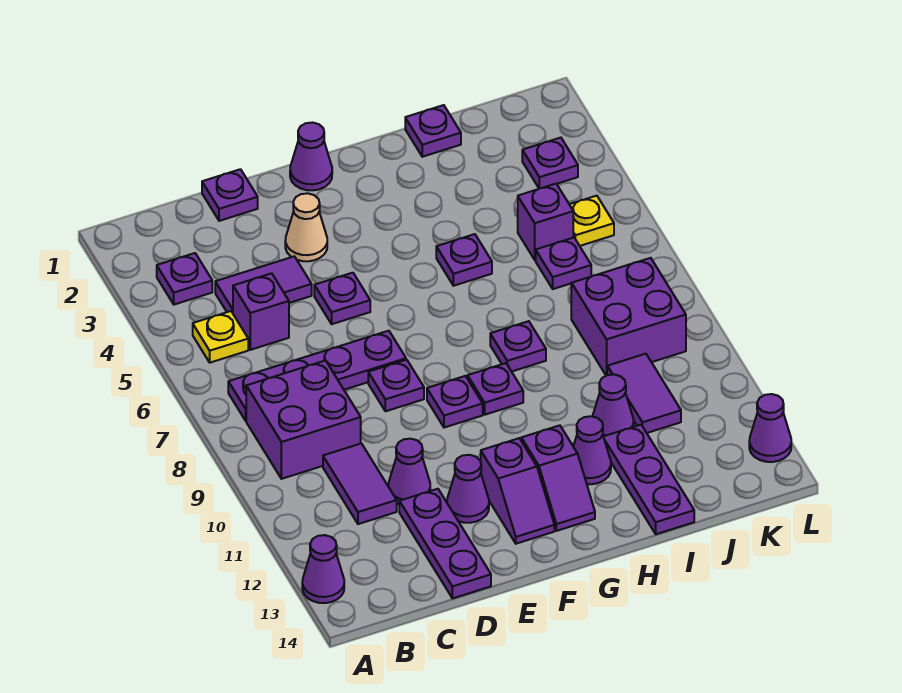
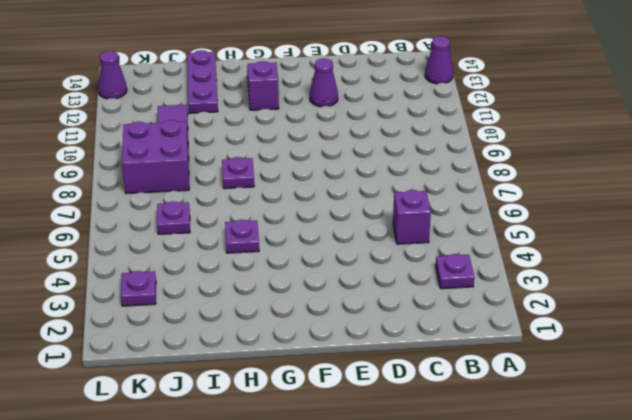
none -> yellow plate B5 level 1
none -> purple plate B7:E7 level 1
none -> purple brick B8:C9 level 1
none -> purple tile C4:D4 level 1

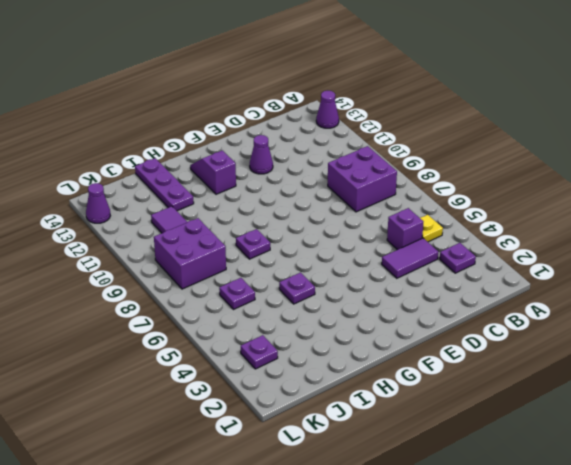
none -> purple plate B7:E7 level 1
none -> purple tile C10:C11 level 1
none -> purple plate D1 level 1
none -> purple cone D11 level 1

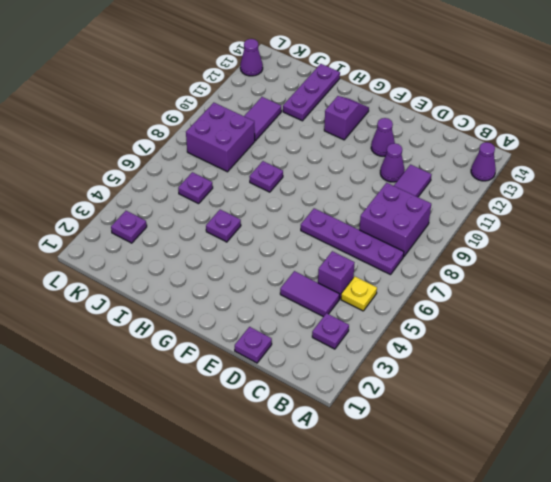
none -> purple plate D12:D14 level 1
none -> tan cone E3 level 1
none -> purple plate E5 level 1
none -> purple plate E8 level 1

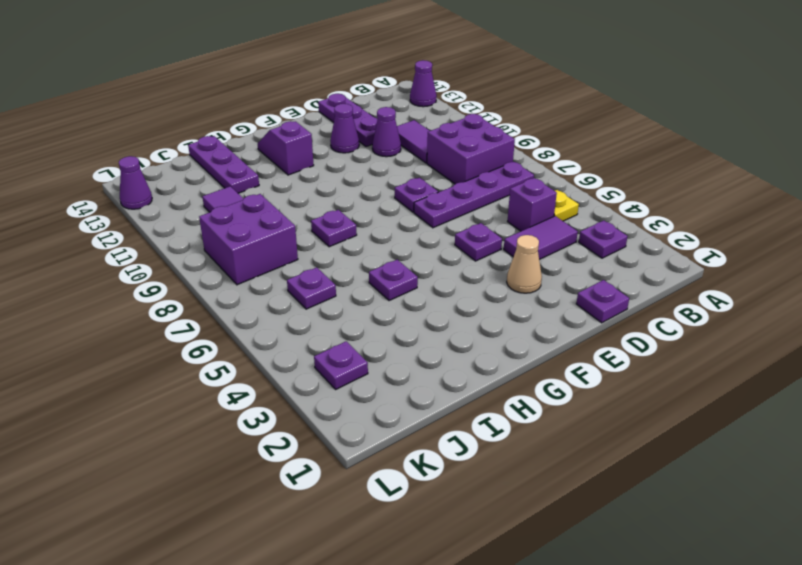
none -> purple cone F1 level 1
none -> purple plate F9 level 1
none -> purple slope F12:F13 level 1 top 12
none -> purple plate G9 level 1

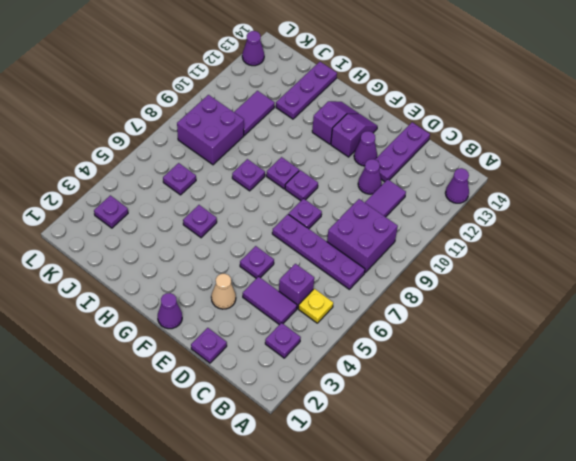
none -> purple cone H12 level 1
none -> purple plate I1 level 1
none -> purple cone I11 level 1
none -> purple brick J5 level 1

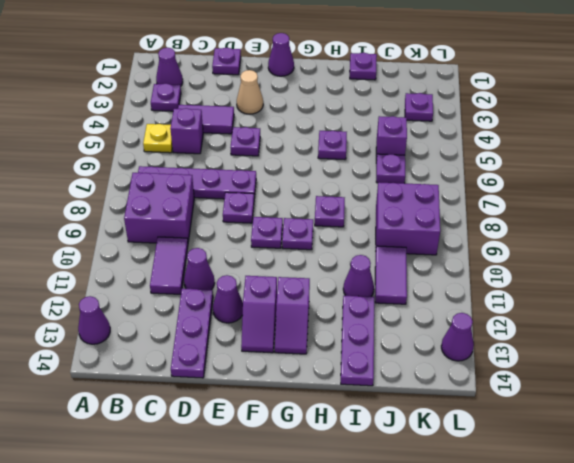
purple cone B2 level 1 -> purple cone H12 level 1
none -> yellow plate K5 level 1

